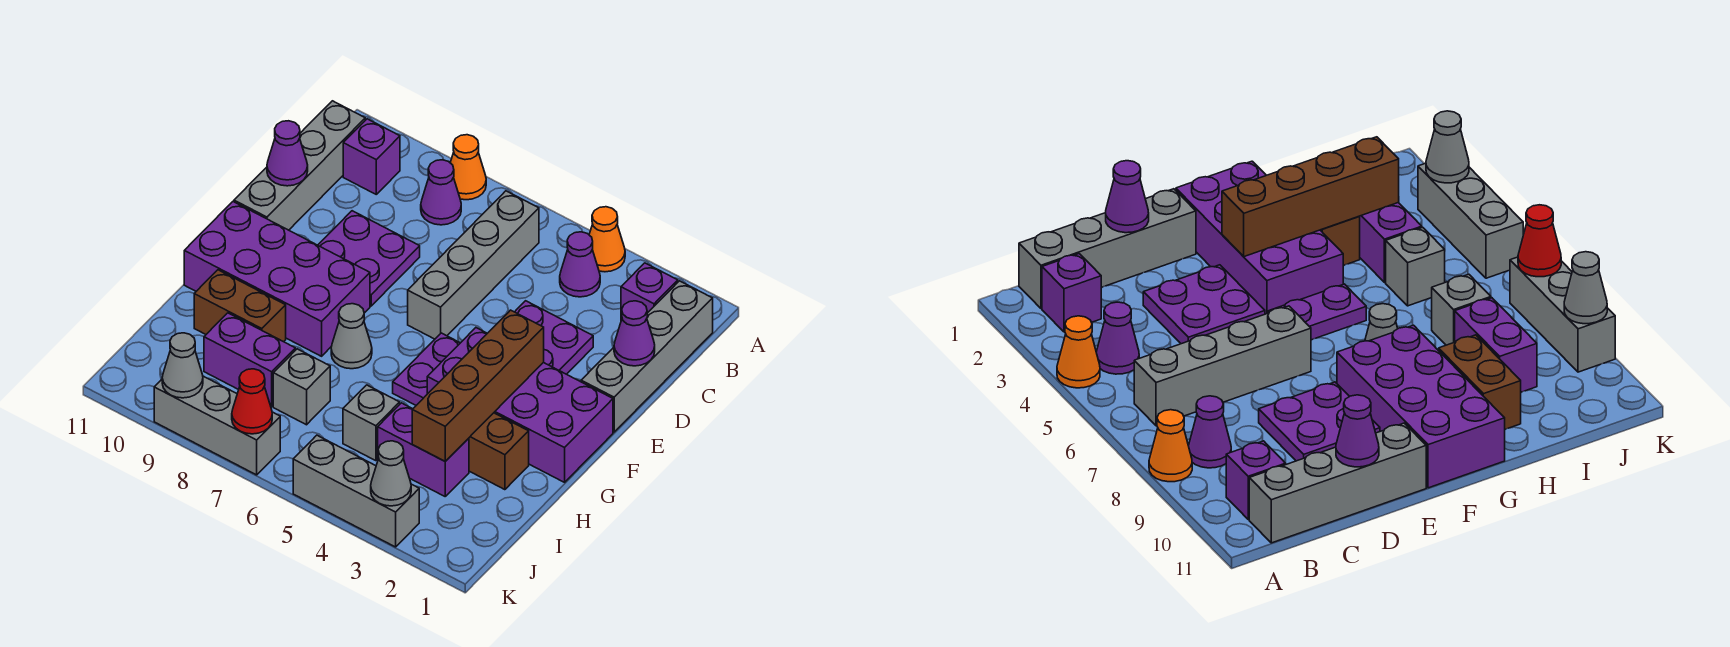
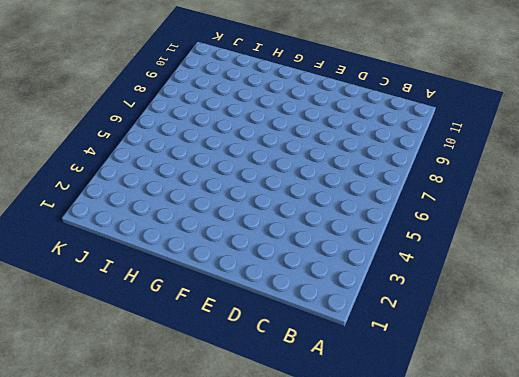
none -> orange cone A4 level 1
none -> orange cone A8 level 1
none -> grey brick B1:E1 level 1

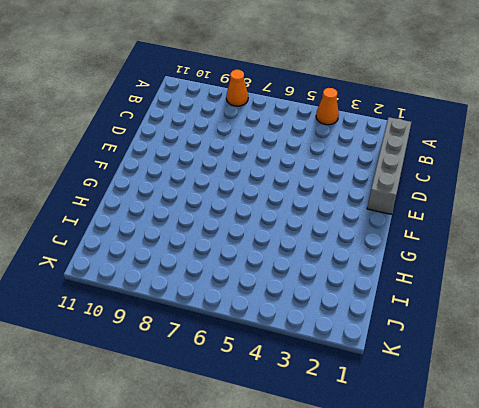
none -> purple brick B2 level 1
none -> purple cone B4 level 1
none -> grey brick B6:E6 level 1

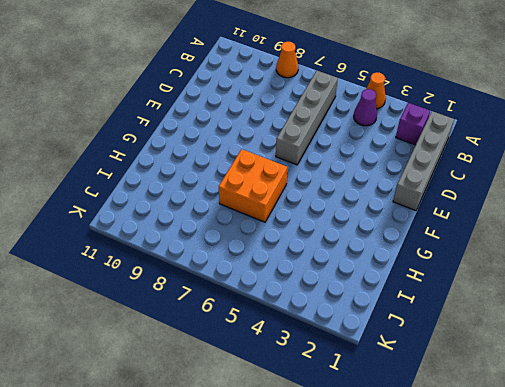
orange brick G6:H7 level 1 -> grey cone G7 level 1
none -> purple cone B8 level 1
none -> purple brick B10 level 1
none -> grey brick B11:E11 level 1

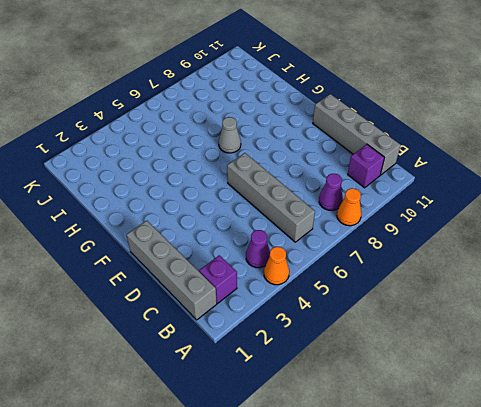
none -> purple plate D3:E4 level 1
none -> purple plate D8:E9 level 1
none -> purple brick F1:G4 level 1

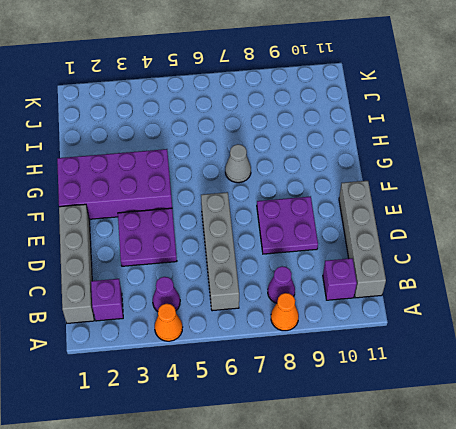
none -> purple plate F5:G5 level 1
none -> purple brick F8:G11 level 1
none -> brown brick H2:H3 level 1

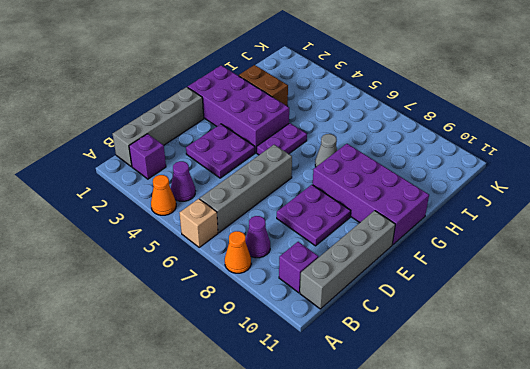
tan brick A6 level 1 -> none
none -> brown brick H9:H10 level 1
none -> purple brick I3:I4 level 1
none -> grey brick I5 level 1

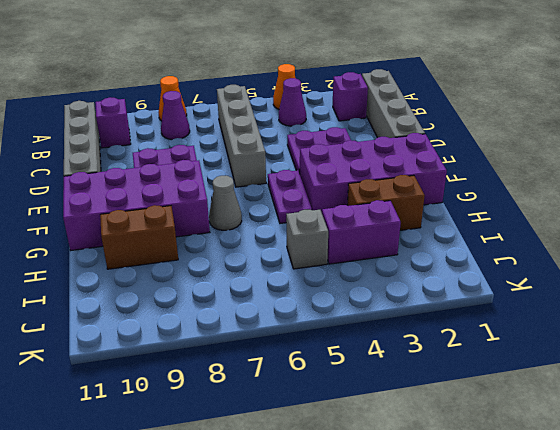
none -> grey brick I7 level 1
none -> purple brick I8:I9 level 1
none -> grey brick K3:K5 level 1

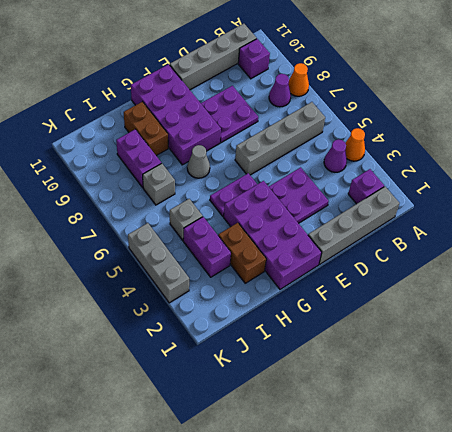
none -> grey brick K7:K9 level 1
none -> purple cone D1 level 2
none -> purple cone D11 level 2

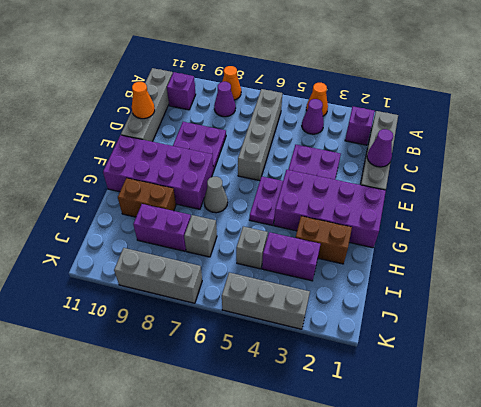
orange cone D11 level 2 -> purple cone D11 level 2
none -> brown brick F3:I3 level 2
none -> grey cone K3 level 2
none -> red cone K7 level 2

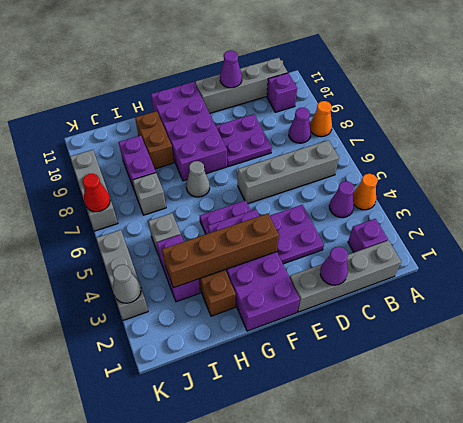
none -> grey cone K9 level 2

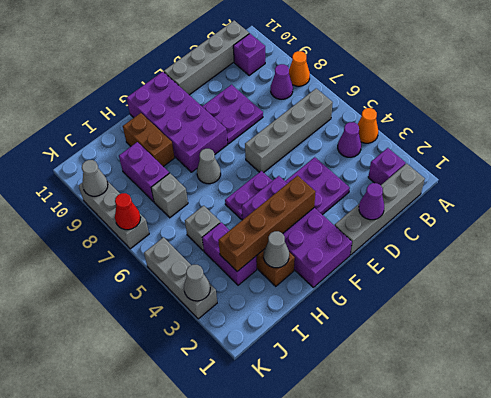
grey cone H2 level 2 -> none
none -> purple cone D11 level 2

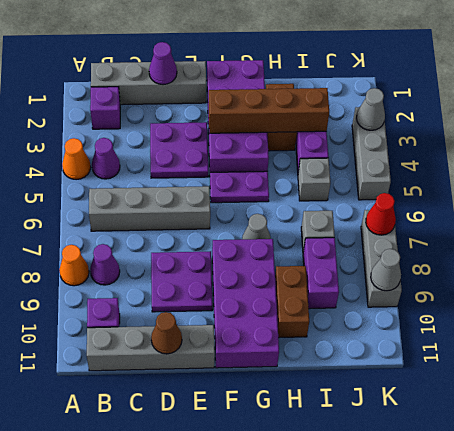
brown cone D11 level 2 -> purple cone D11 level 2

